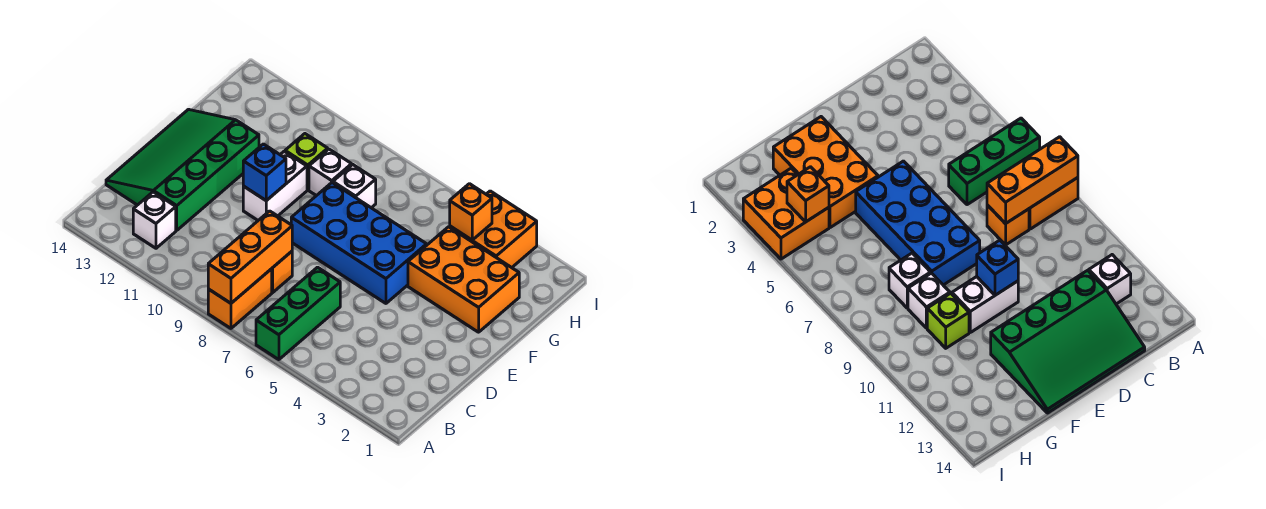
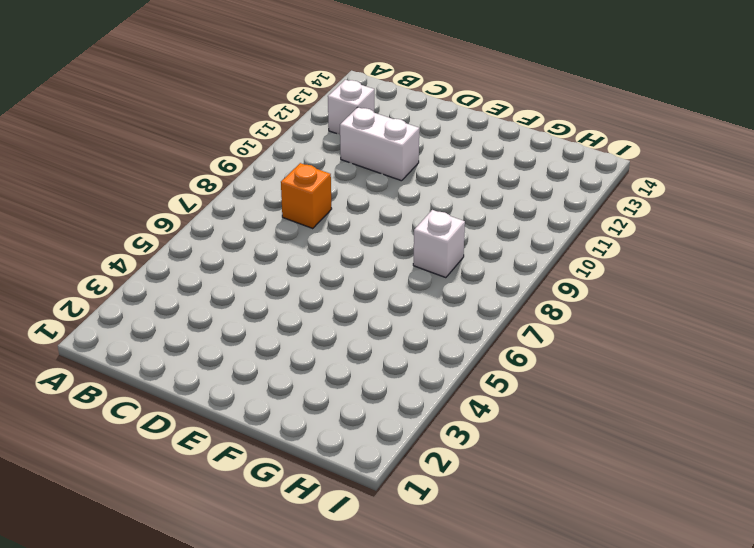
white brick C11:D11 level 1 -> white brick E10:F10 level 1
none -> green brick A6:C6 level 1
none -> orange brick A8:B8 level 1
none -> green slope C12:F14 level 1 top 12

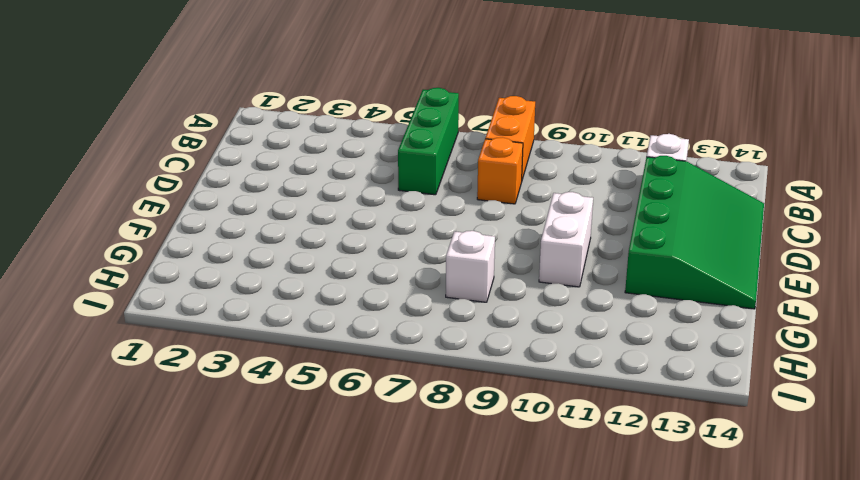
none -> blue brick E5:F8 level 1
none -> orange brick F2:G4 level 1
none -> white brick G9 level 1

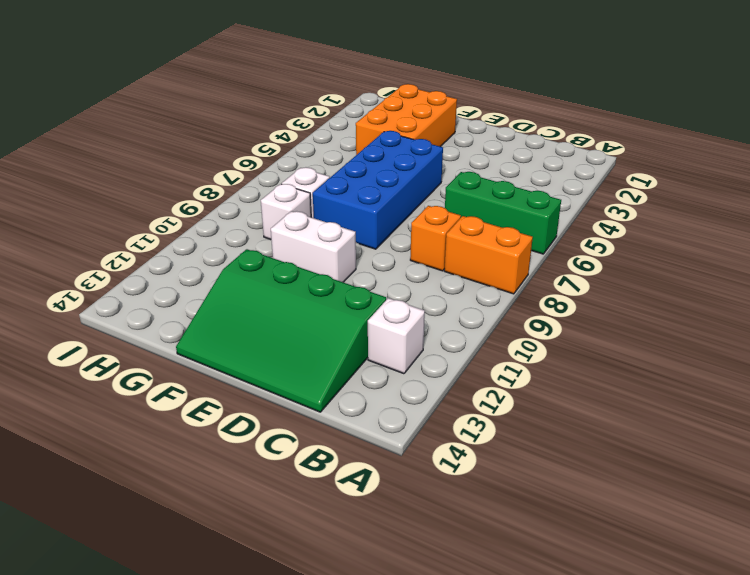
none -> lime brick G10 level 1
none -> orange brick H3:I4 level 1
none -> orange brick A8:C8 level 2

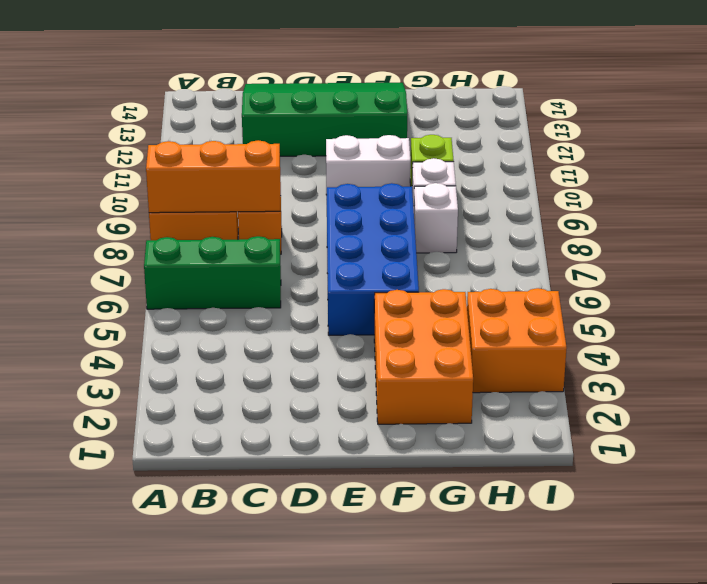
none -> white brick B12 level 1
none -> blue brick E10 level 2
none -> orange brick H4 level 2

